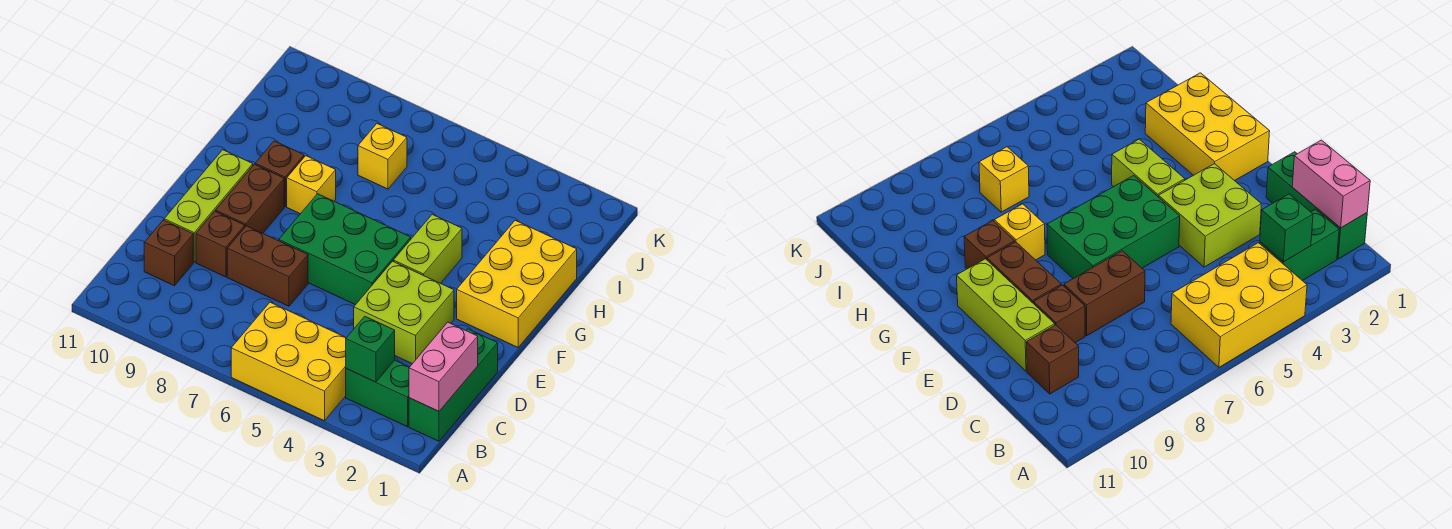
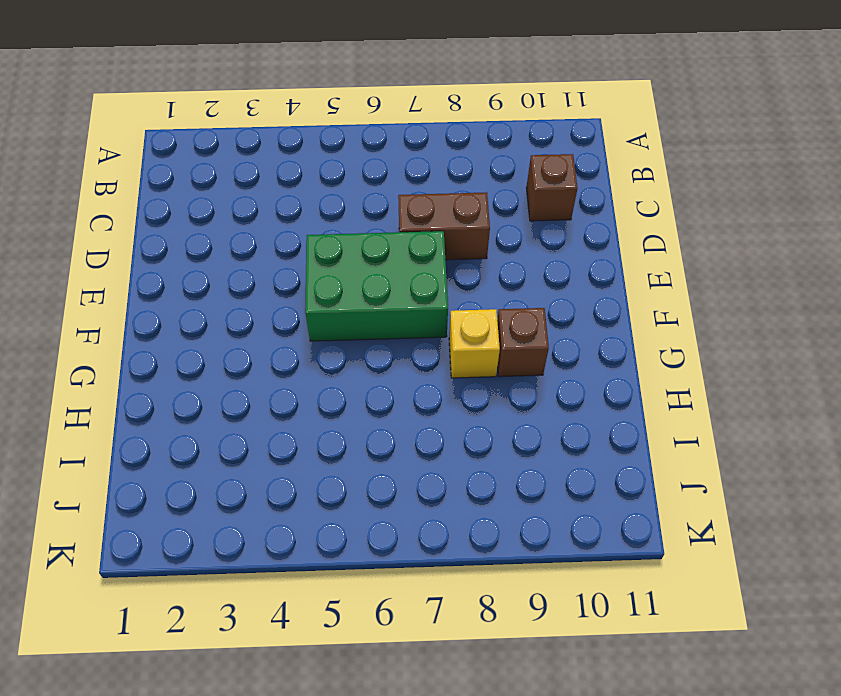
none -> yellow brick A4:B6 level 1
none -> green brick B1:D1 level 1
none -> green brick B2:B3 level 1

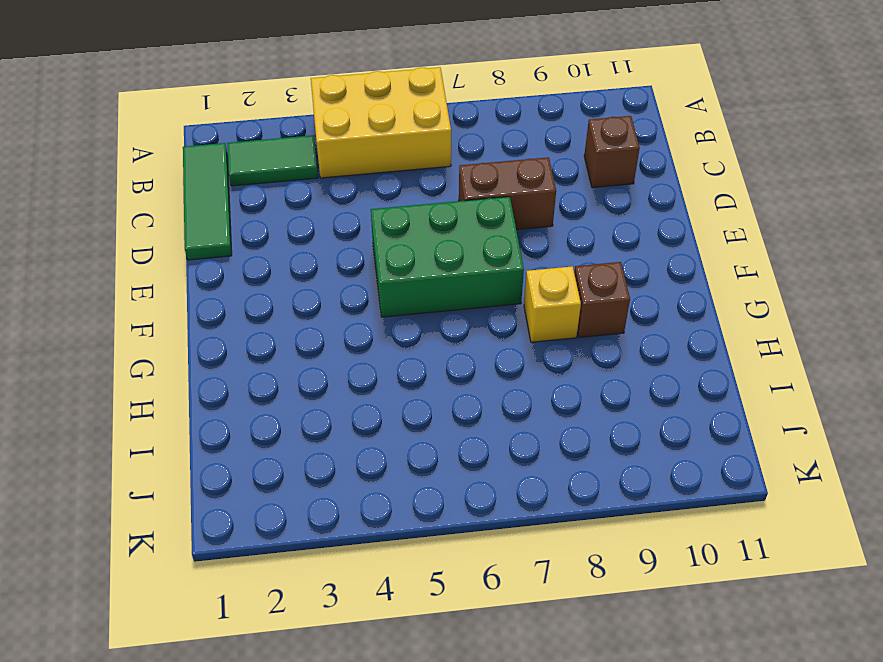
green tile B1:D1 level 1 -> green brick B1:D1 level 1
green tile B2:B3 level 1 -> green brick B2:B3 level 1
none -> lime brick D3:E4 level 1
none -> brown brick D9 level 1
none -> lime brick D10:F10 level 1

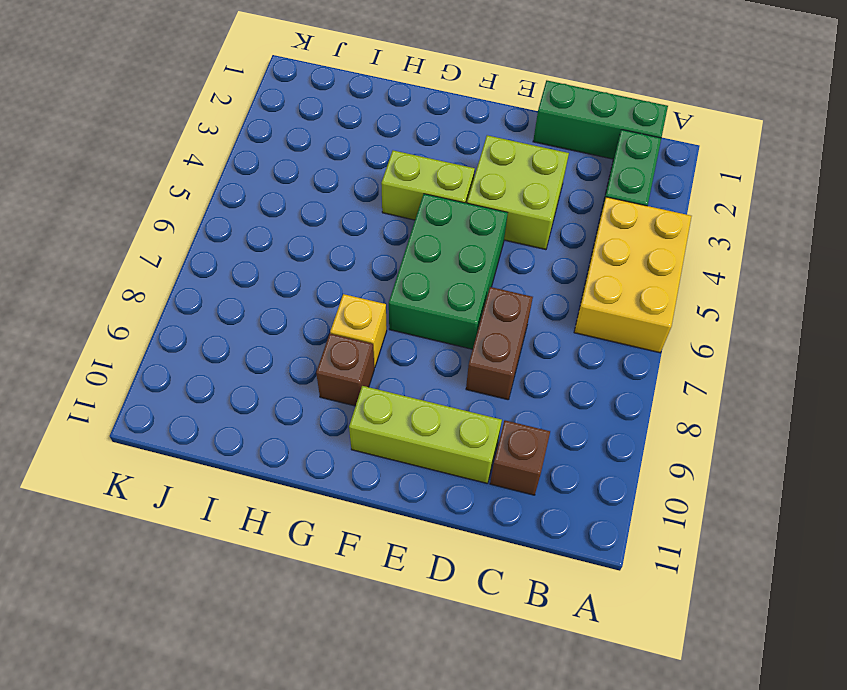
none -> brown brick D9 level 1
none -> brown brick E9:F9 level 1
none -> yellow brick F1:H2 level 1

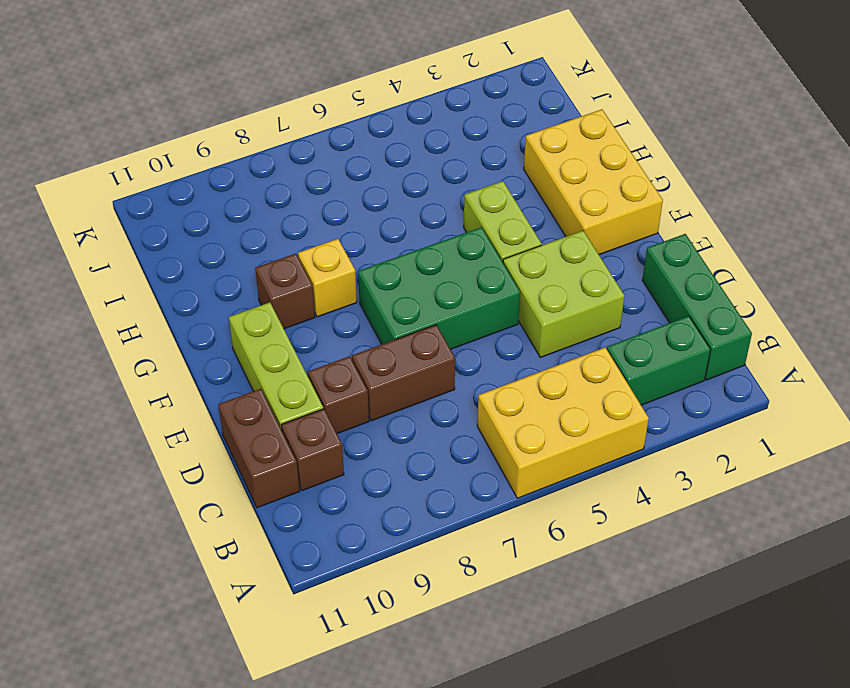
brown brick C11:D11 level 1 -> brown brick E9:F9 level 1
none -> yellow brick I7 level 1
none -> pink brick B1:C1 level 2
none -> green brick B3 level 2

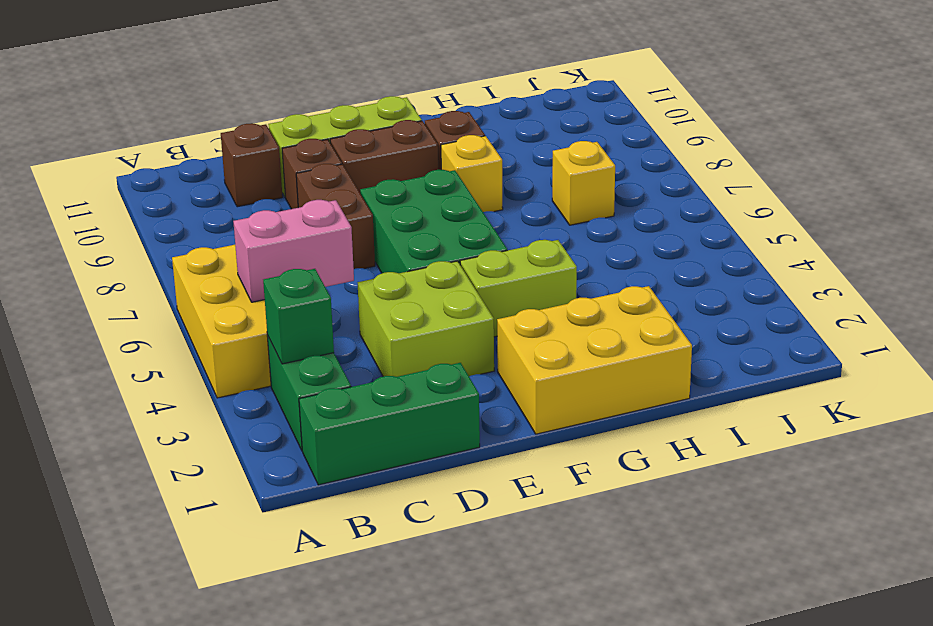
pink brick B5:C5 level 2 -> pink brick B1:C1 level 2

